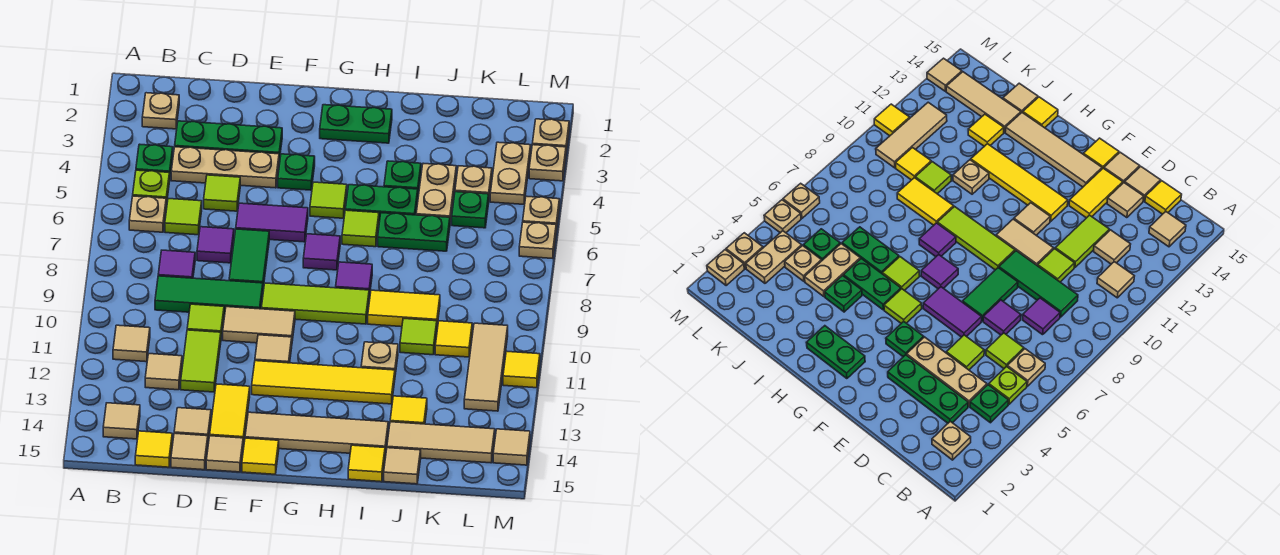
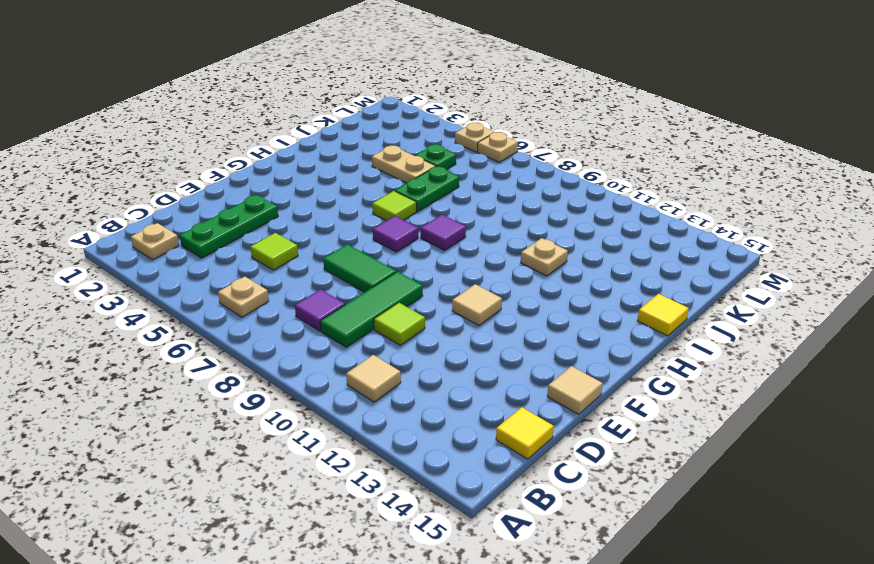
none -> green plate B4 level 1
none -> lime plate B5 level 1
none -> tan tile B14 level 1
none -> tan plate C4:E4 level 1

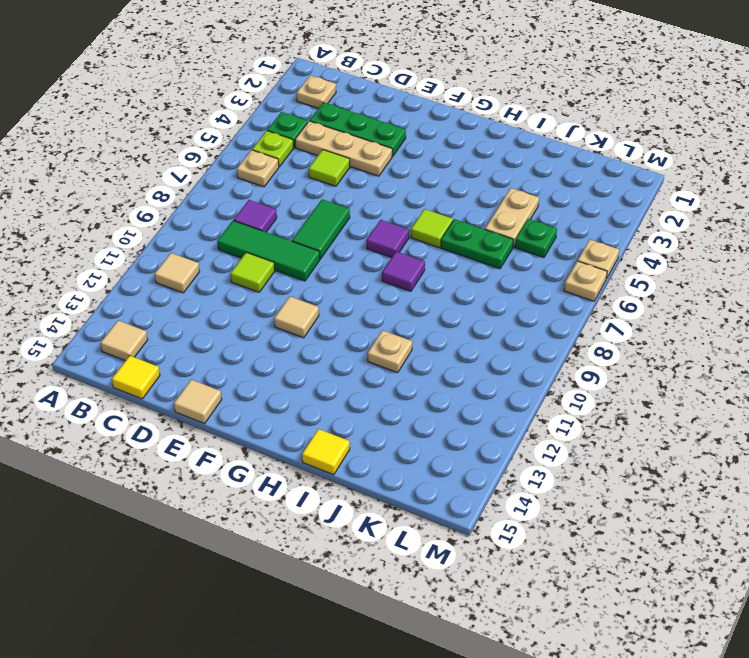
none -> lime tile C6 level 1
none -> tan tile C12 level 1
none -> purple tile D7 level 1
none -> lime tile D11:D12 level 1

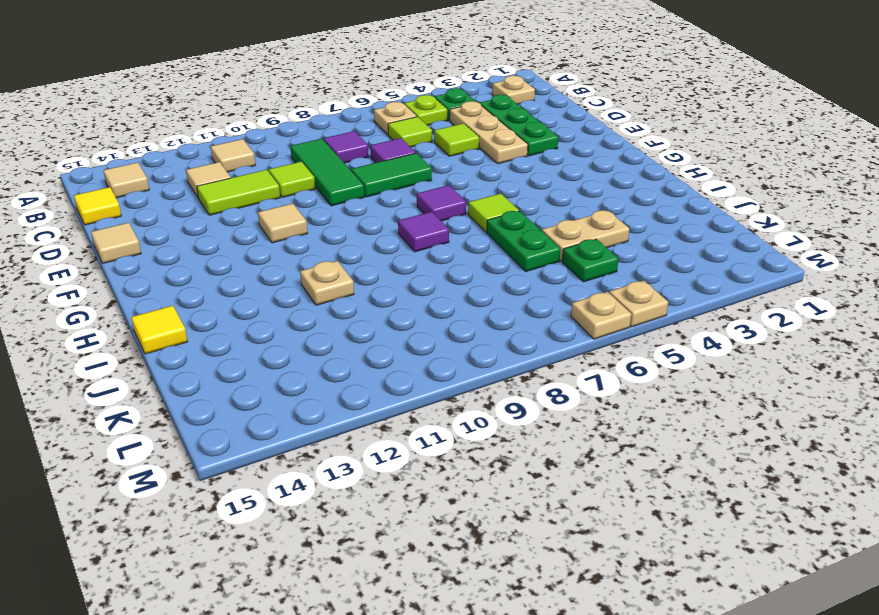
none -> tan tile D14 level 1
none -> tan tile D15 level 1
none -> purple tile E6:F6 level 1
none -> tan tile E10:F10 level 1

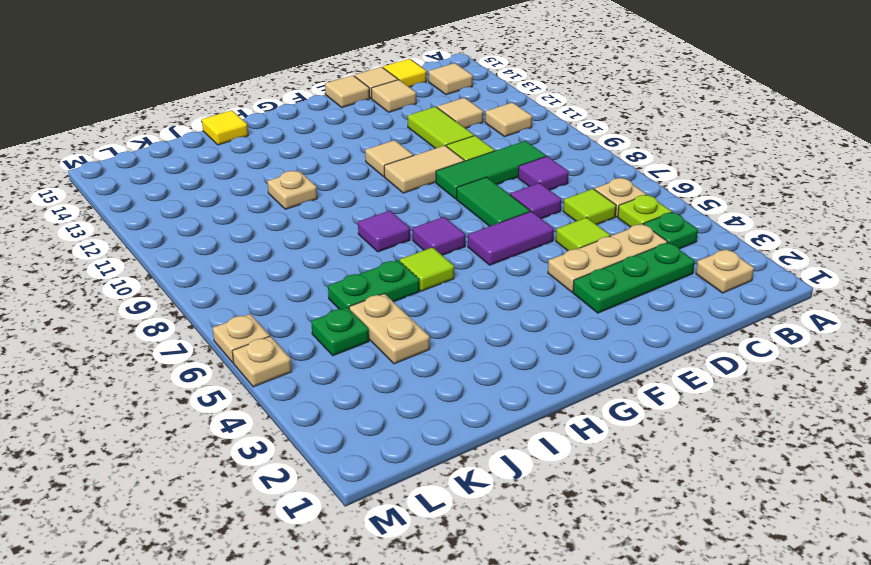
none -> yellow tile E13:E14 level 1
none -> green plate F4 level 1
none -> lime tile F9:H9 level 1
none -> yellow tile F12:I12 level 1

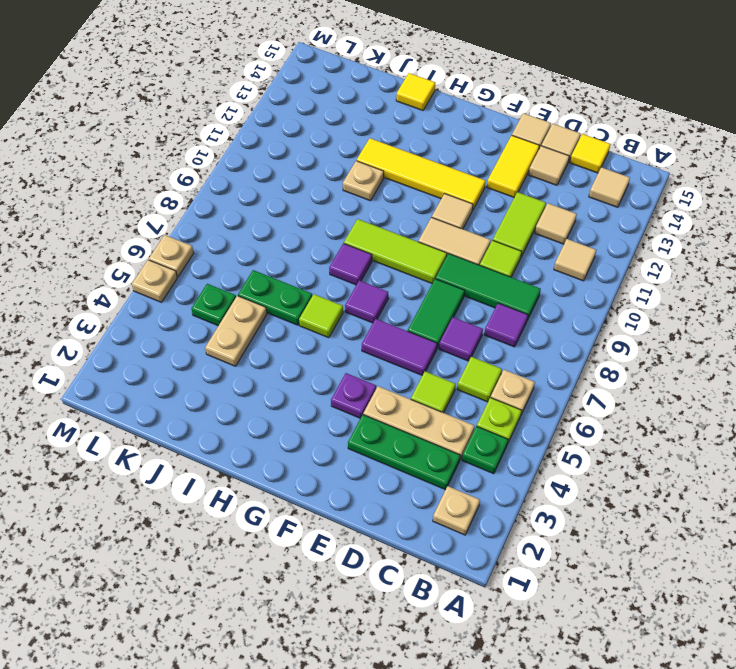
purple plate F4 level 1 -> green plate F4 level 1
none -> tan tile F14:I14 level 1
none -> yellow tile F15 level 1
none -> green plate G2:H2 level 1
none -> lime tile G5 level 1

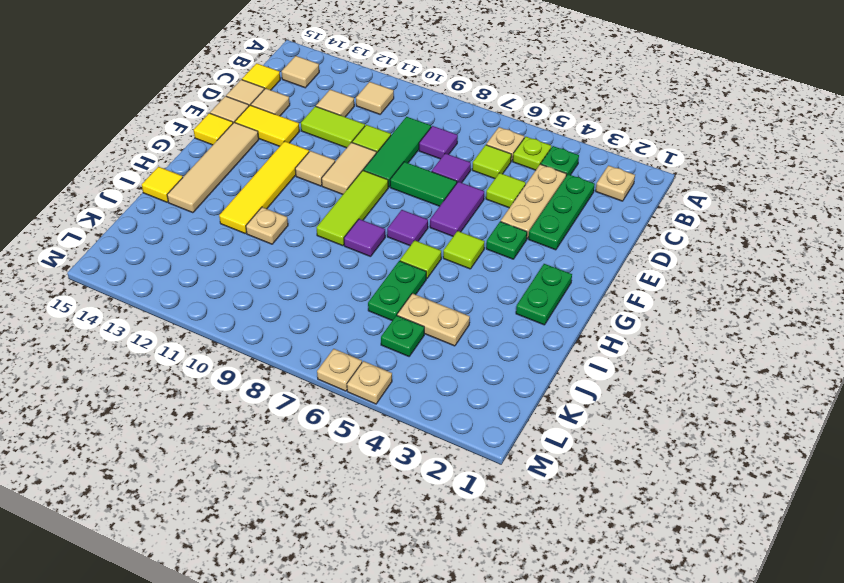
none -> green plate H5:I5 level 1
none -> green plate I4 level 1
none -> yellow tile I9:J9 level 1
none -> lime tile J10 level 1

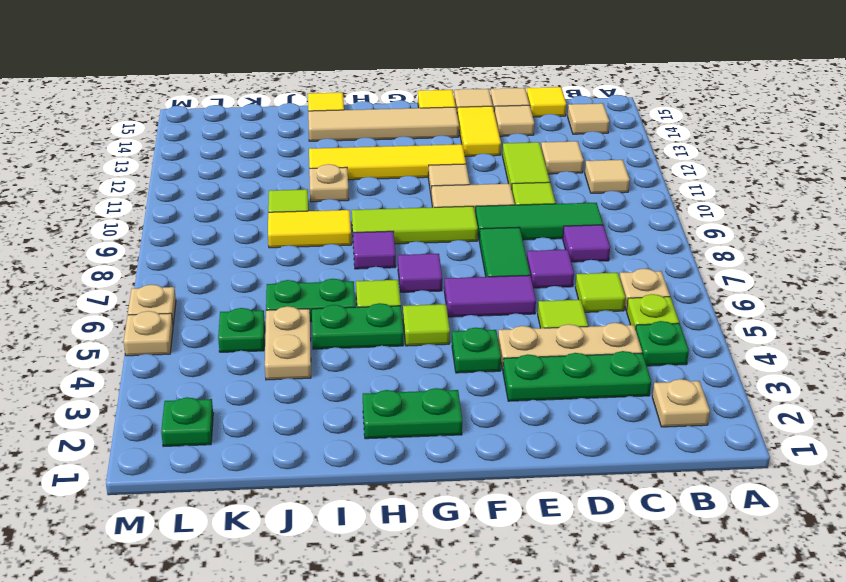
green plate L2 level 1 -> green plate I4 level 1
none -> yellow tile J13 level 1
none -> tan tile J14:L14 level 1
none -> tan tile J15 level 1
none -> tan plate K4 level 1

